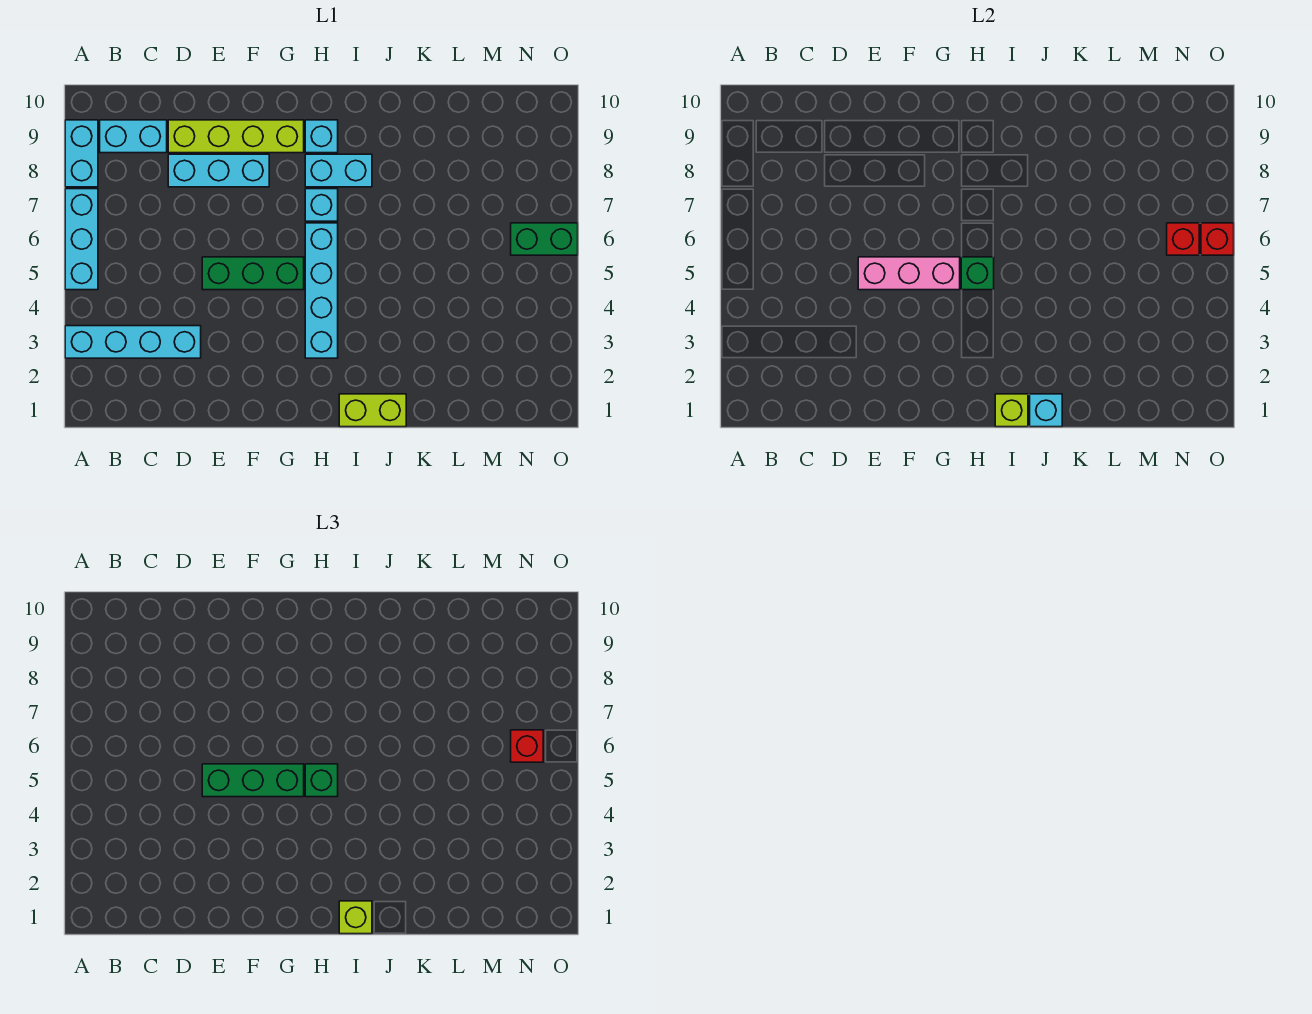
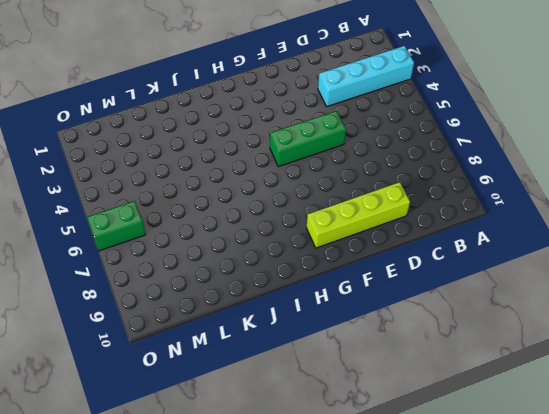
none -> cyan brick A5:A7 level 1
none -> cyan brick A8:A9 level 1
none -> cyan brick B9:C9 level 1

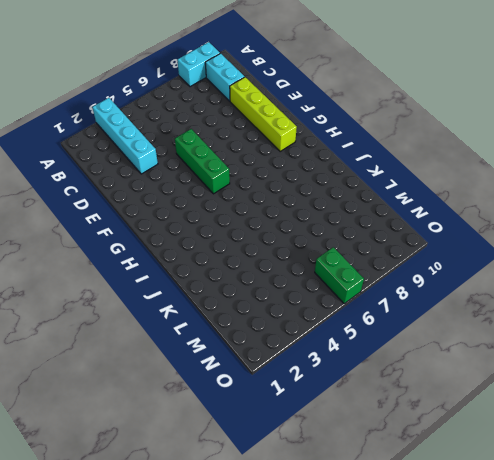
none -> cyan brick A5:A7 level 1
none -> cyan brick D8:F8 level 1
none -> cyan brick H3:H6 level 1

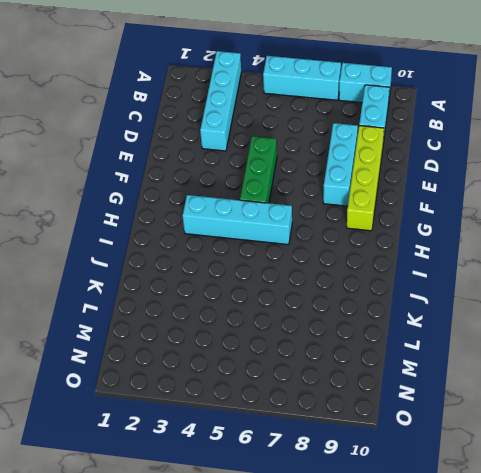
none -> cyan brick H7 level 1
none -> cyan brick H8:I8 level 1
none -> cyan brick H9 level 1

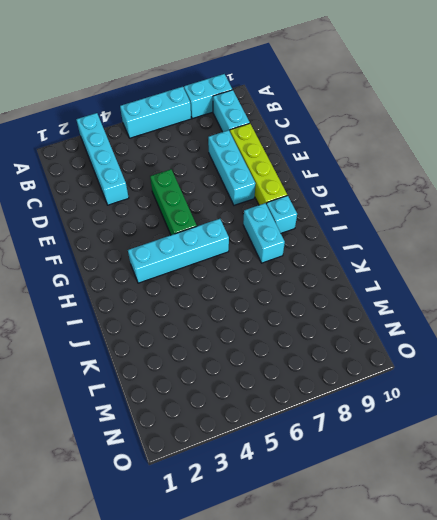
none -> cyan brick H7 level 1
none -> lime brick I1:J1 level 1
none -> green brick N6:O6 level 1

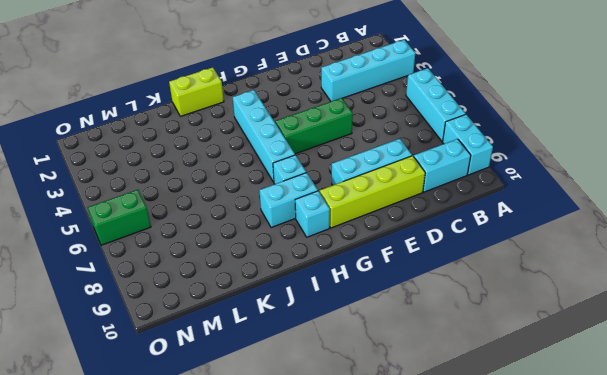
none -> pink brick E5:G5 level 2
none -> green brick H5 level 2
none -> lime brick I1 level 2

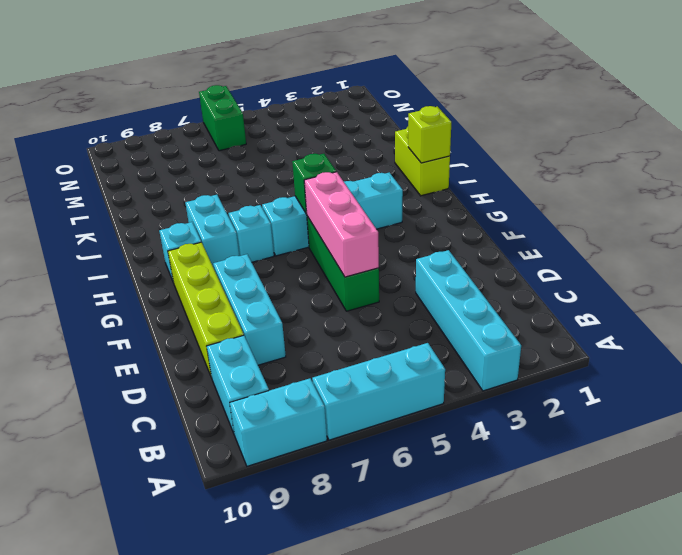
none -> cyan brick J1 level 2
none -> red brick N6 level 2
none -> red brick O6 level 2

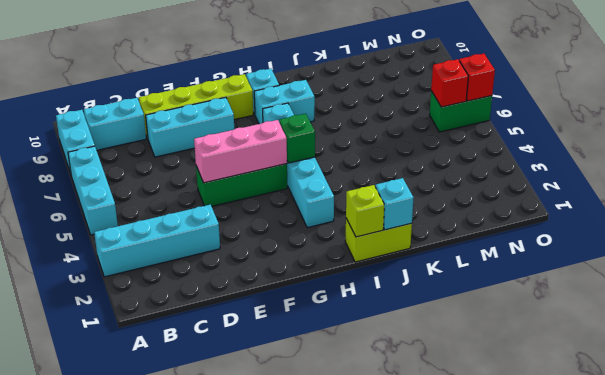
none -> green brick E5:G5 level 3
none -> green brick H5 level 3
none -> lime brick I1 level 3

